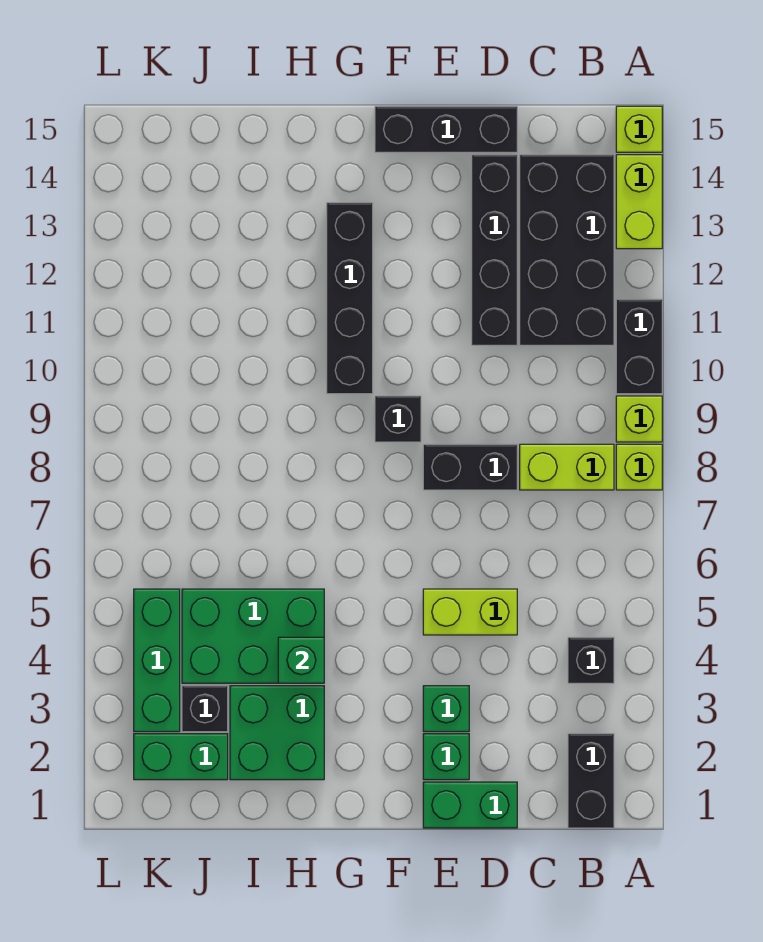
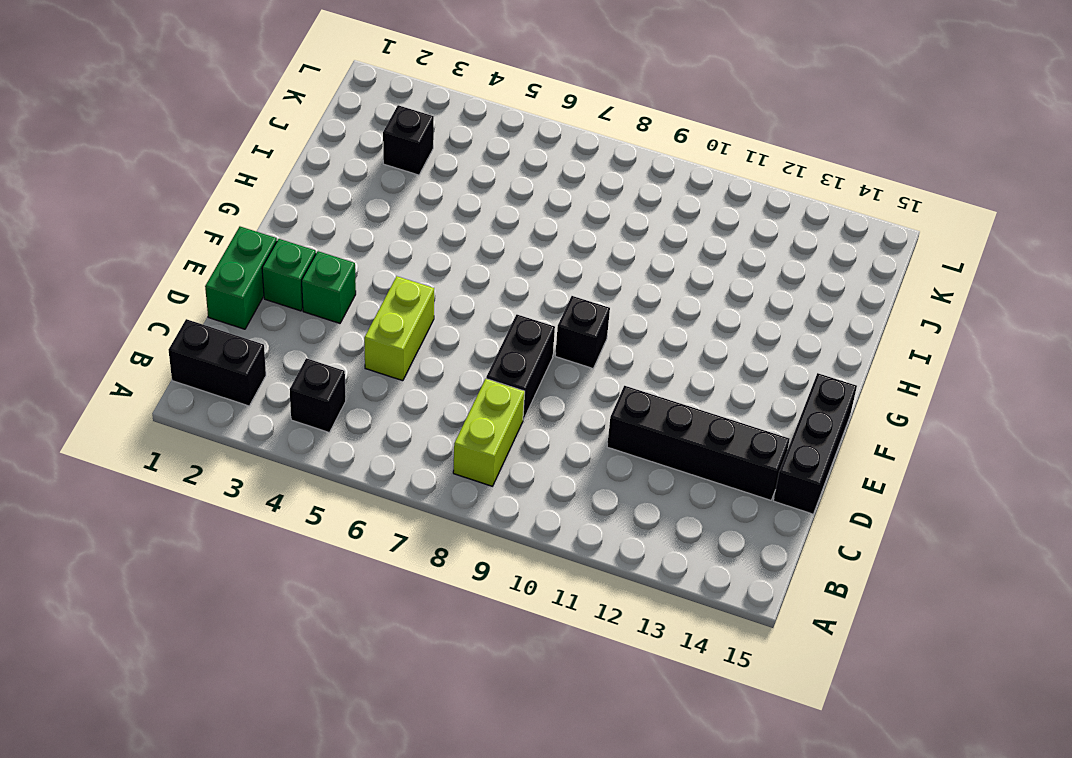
none -> lime brick A8 level 1
none -> lime brick A9 level 1
none -> black brick A10:A11 level 1

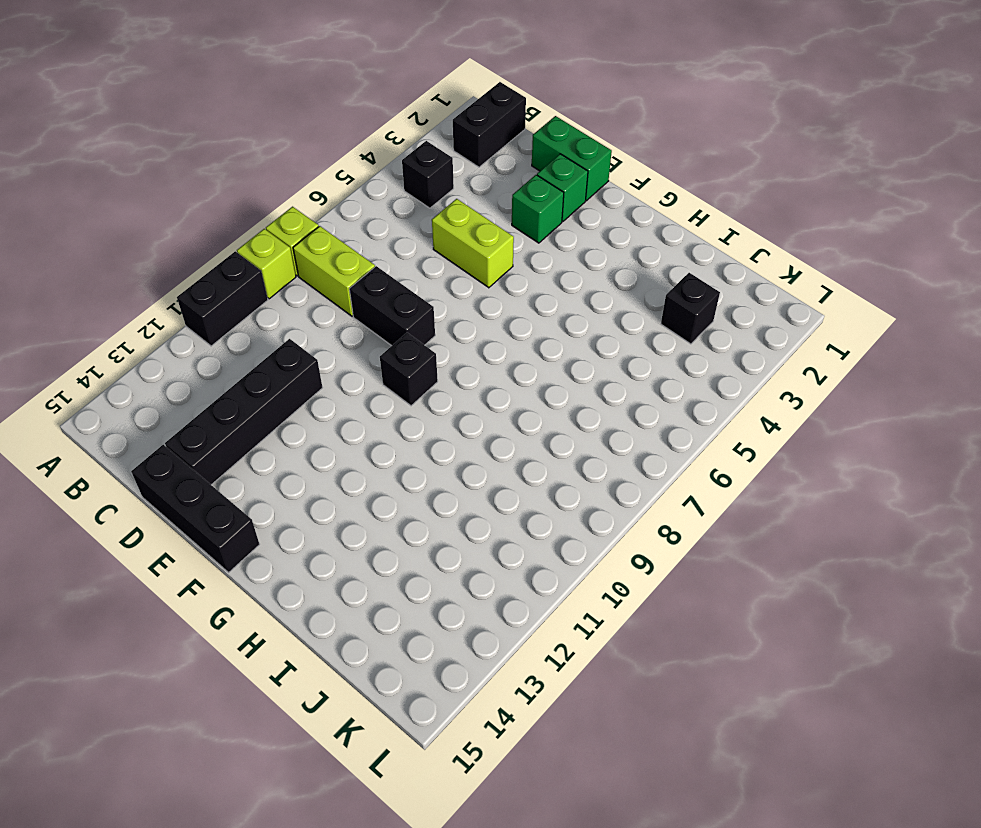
none -> lime brick A13:A14 level 1
none -> lime brick A15 level 1
none -> black brick B11:C14 level 1

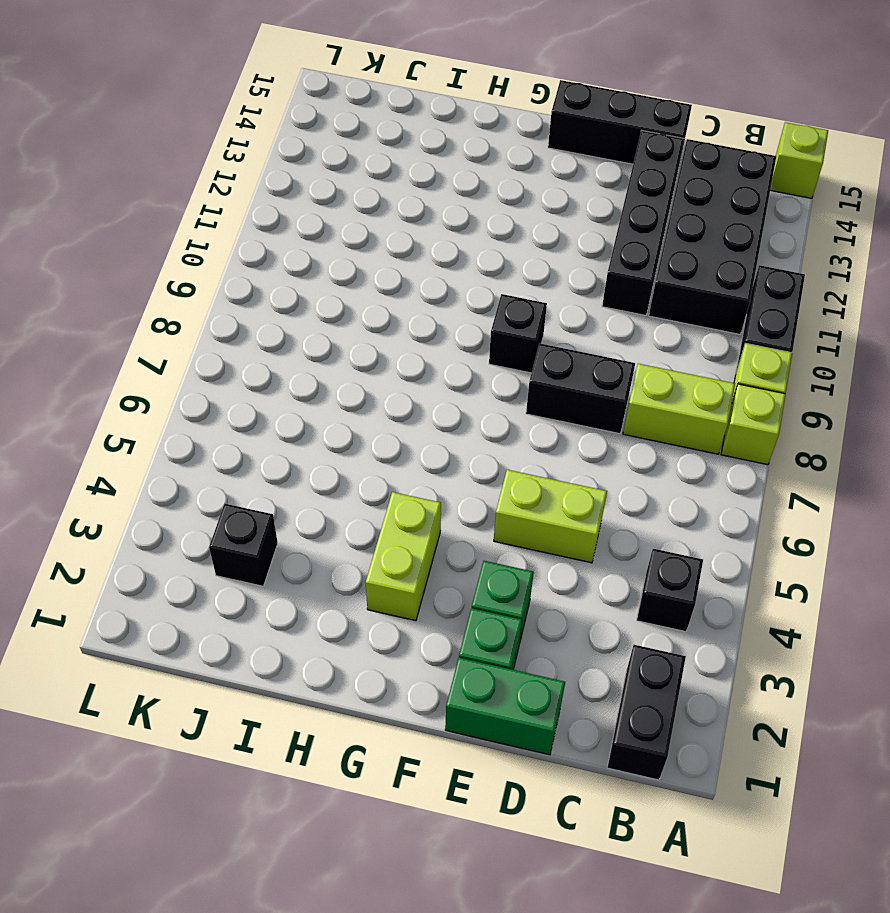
lime brick G3:G4 level 1 -> lime brick A13:A14 level 1
none -> black brick G10:G13 level 1
none -> green brick H2:I3 level 1
none -> green brick H4:J5 level 1

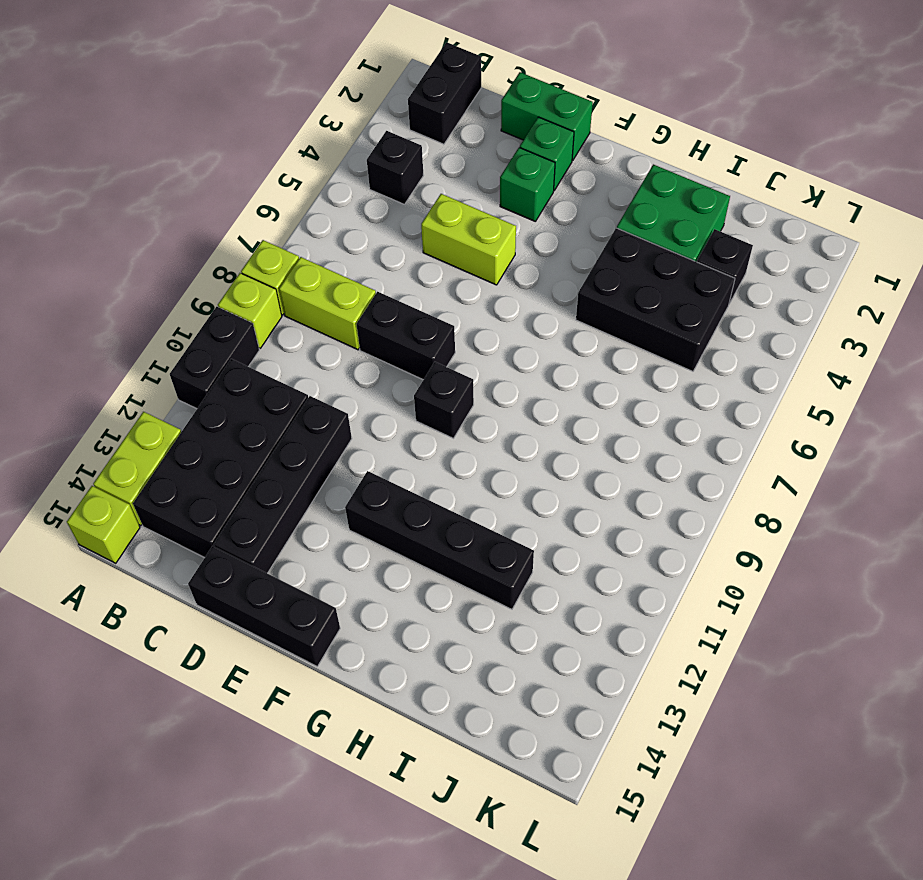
black brick F12:I12 level 1 -> black brick G10:G13 level 1
black brick H4:J5 level 1 -> green brick H4:J5 level 1
none -> green brick J2:K2 level 1
none -> green brick K3:K5 level 1
none -> green brick H4 level 2

